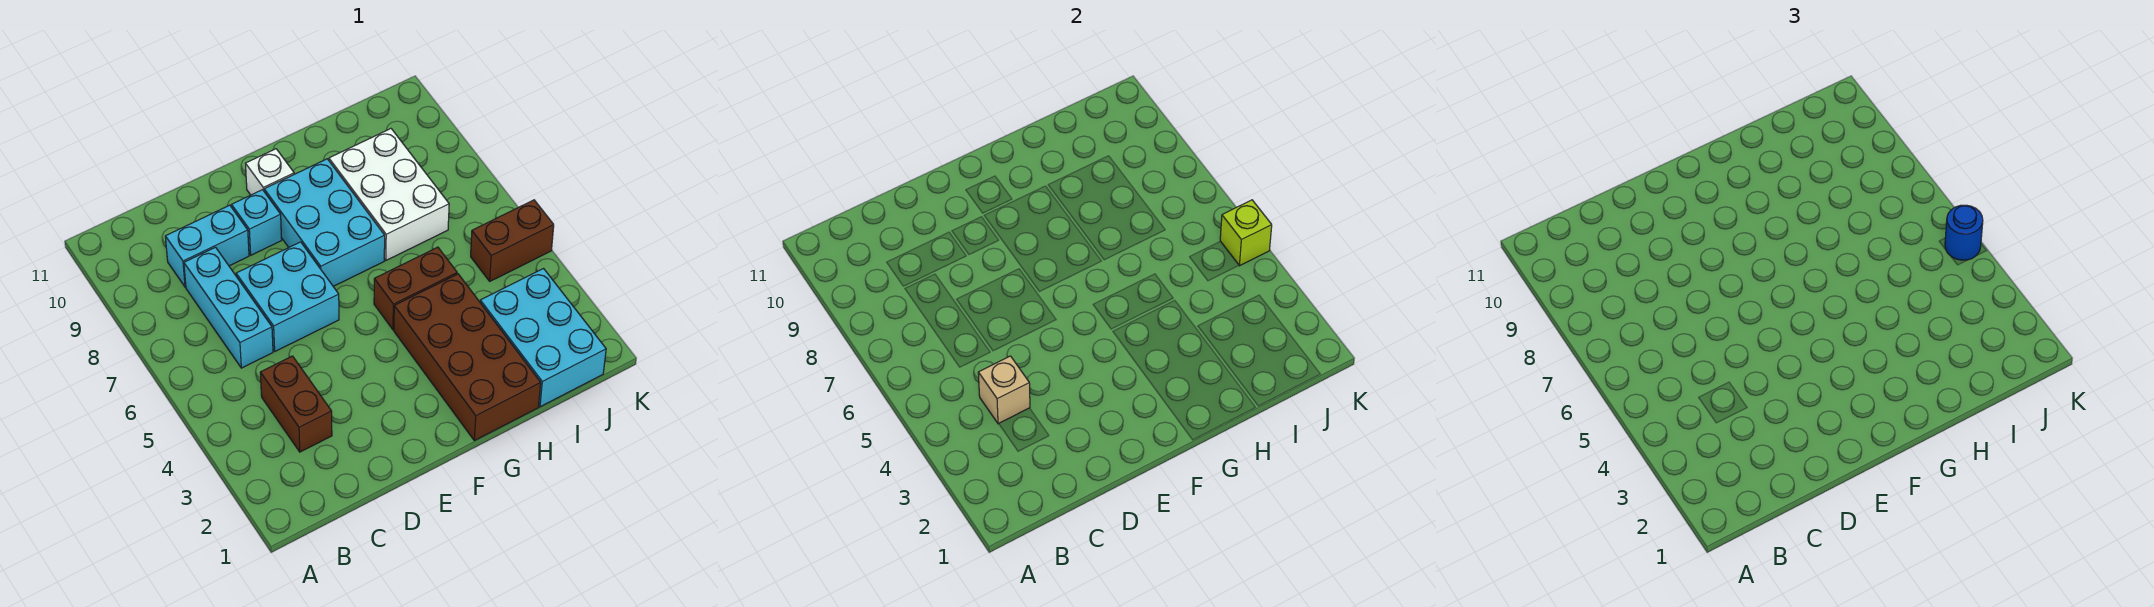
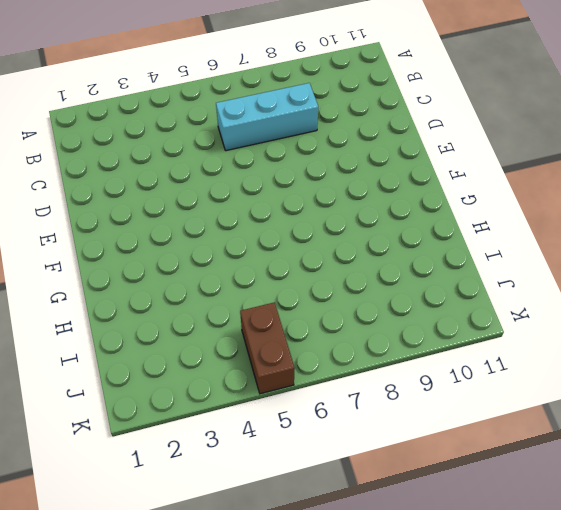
none -> brown brick C3:C4 level 1
none -> cyan brick C9:D9 level 1
none -> cyan brick D6:E7 level 1

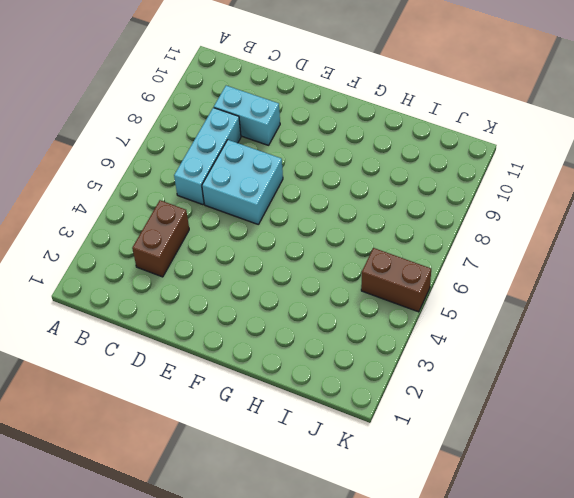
none -> cyan brick E9 level 1
none -> cyan brick F7:G9 level 1
none -> white brick F10 level 1

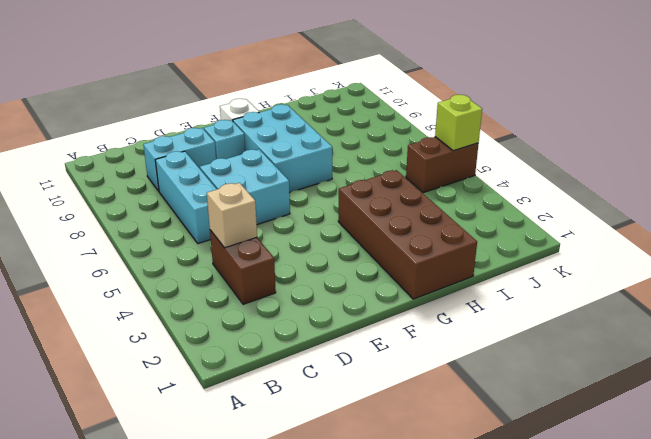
none -> brown brick G5:H5 level 1
none -> white brick H7:I9 level 1
none -> cyan brick I1:J3 level 1

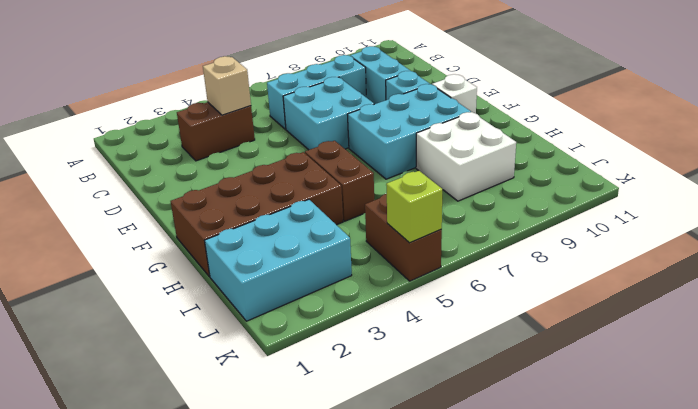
white brick H8:I9 level 1 -> white brick H7:I9 level 1
none -> blue round brick K5 level 3

